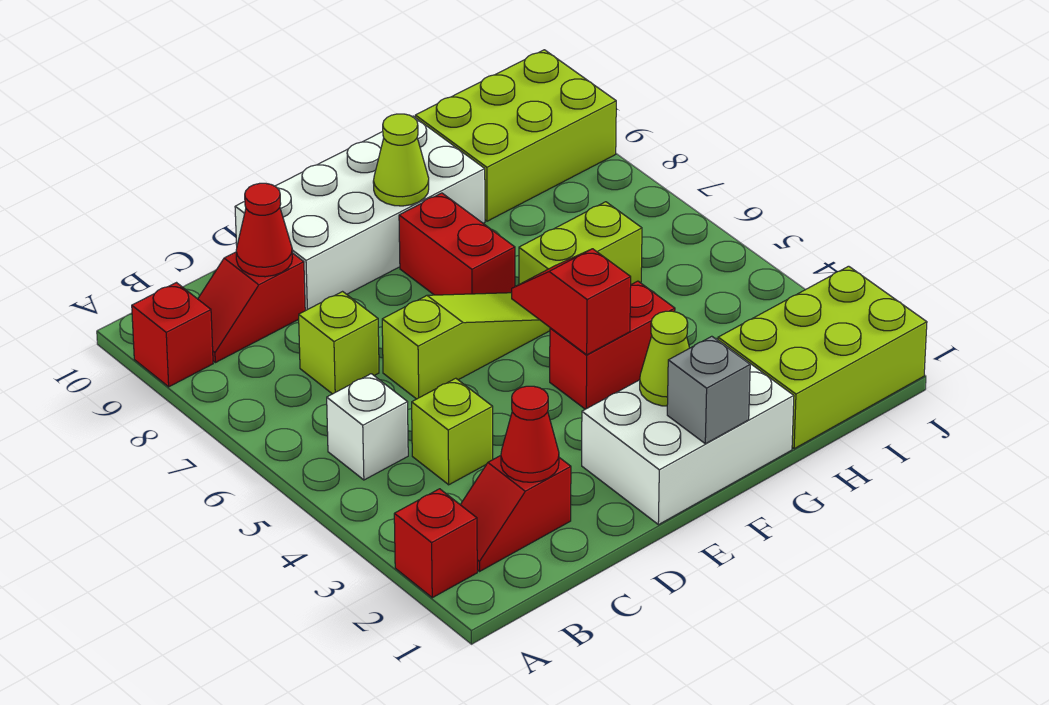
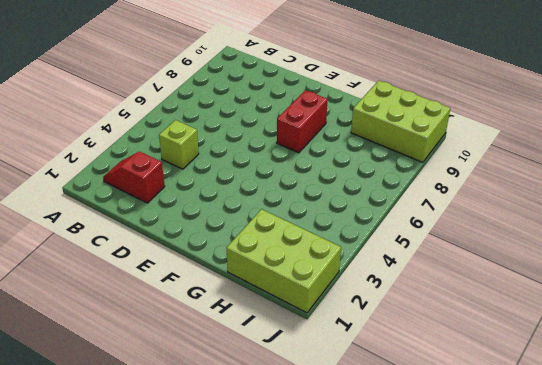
none -> red brick A2 level 1
none -> red brick A9 level 1
none -> white brick B5 level 1

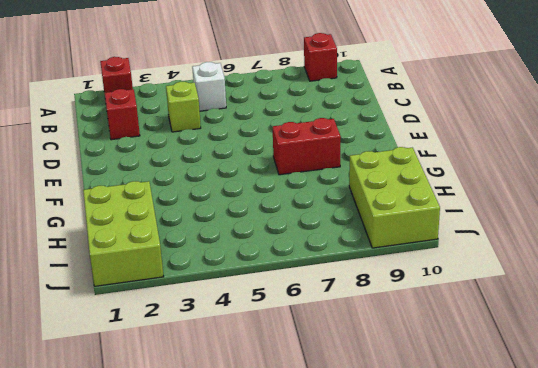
none -> red slope B9:C9 level 1 top C
none -> lime brick C7 level 1
none -> lime slope D6:F6 level 1 top D

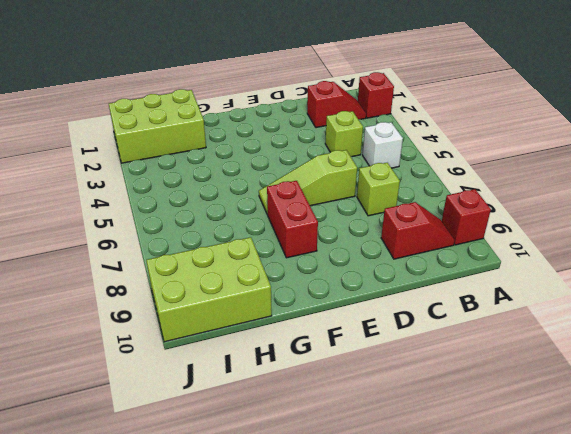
none -> white brick D9:G10 level 1
none -> white brick E1:G2 level 1
none -> red brick F4:G4 level 1

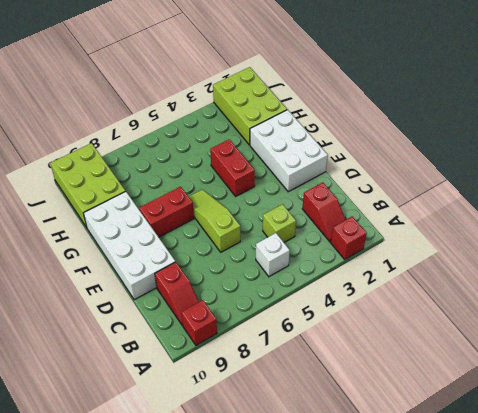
none -> lime brick C7 level 1
none -> lime brick G6:H6 level 1
none -> red cone C2 level 2

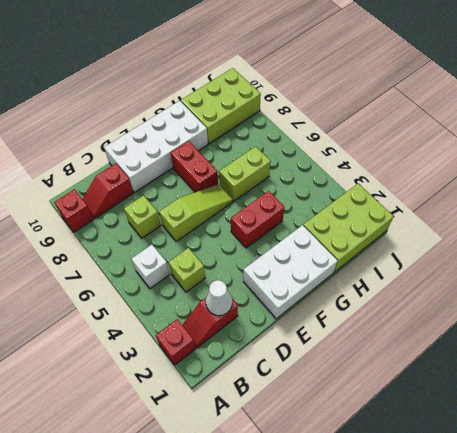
white cone C2 level 2 -> red cone C2 level 2
none -> red cone C9 level 2
none -> grey brick F1 level 2
none -> lime cone F2 level 2

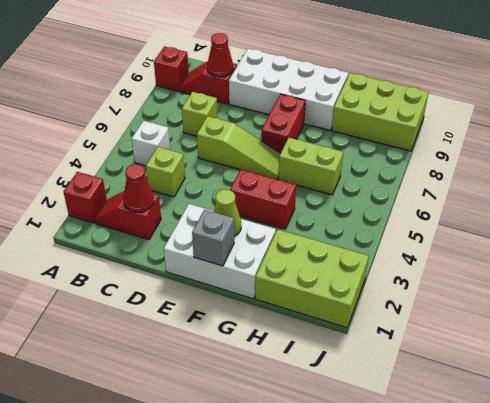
none -> red slope F4:F5 level 2 top 4
none -> lime cone F9 level 2

